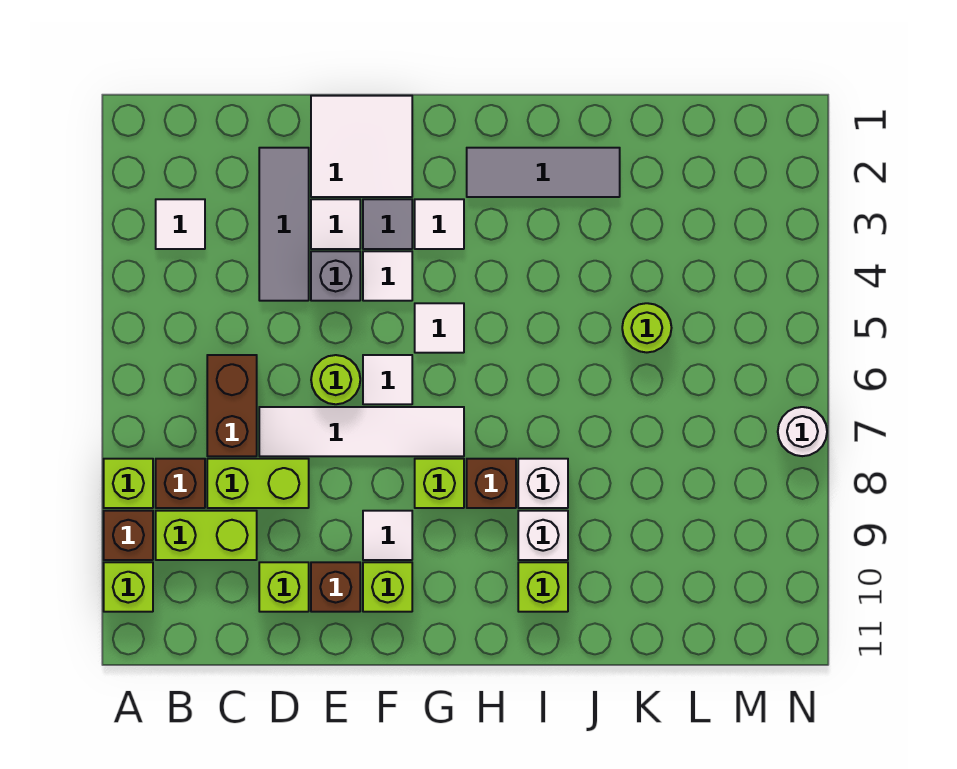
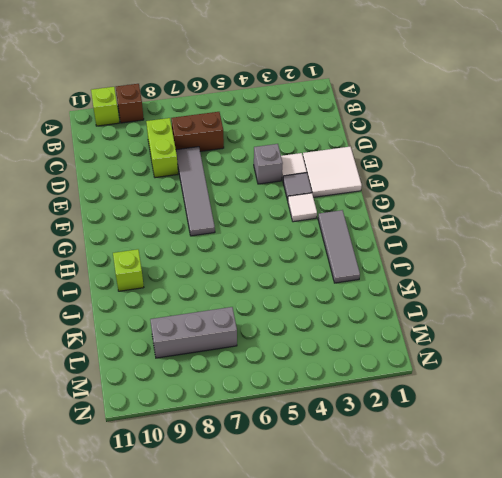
grey tile D7:G7 level 1 -> white tile D7:G7 level 1
grey brick L7:L9 level 1 -> none
none -> lime brick A8 level 1
none -> white tile B3 level 1
none -> brown brick B8 level 1
none -> lime brick B9:C9 level 1

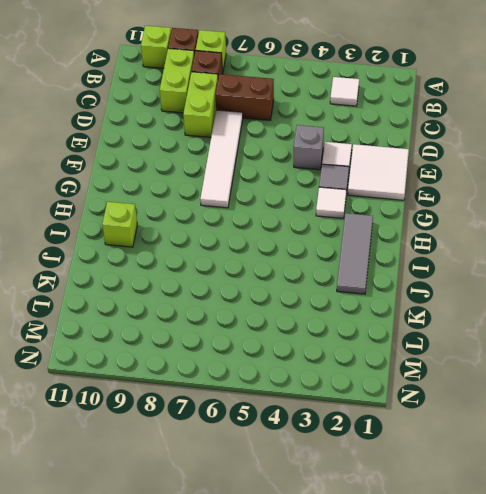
none -> grey tile D2:D4 level 1
none -> lime brick D10 level 1
none -> lime round brick E6 level 1
none -> brown brick E10 level 1

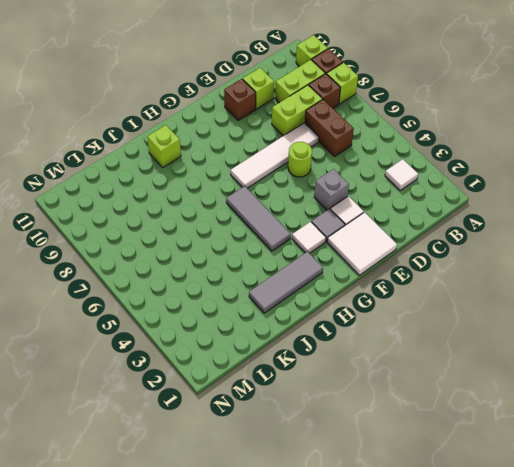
grey tile H4:H6 level 1 -> grey tile D2:D4 level 1
none -> white tile F4 level 1
none -> white tile F6 level 1
none -> white tile F9 level 1
none -> lime brick F10 level 1

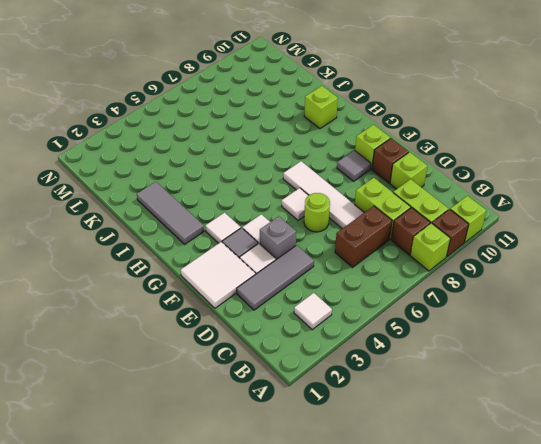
grey tile F9 level 1 -> white tile F9 level 1
none -> white tile G5 level 1
none -> lime brick G8 level 1
none -> brown brick H8 level 1
none -> white brick I8 level 1

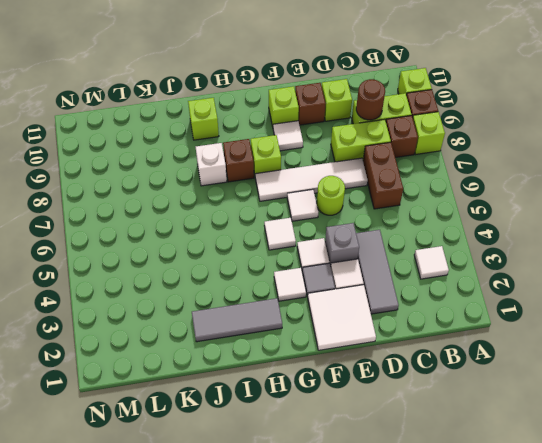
brown round brick C9 level 2 -> none
none -> white brick I9 level 1
none -> lime round brick K5 level 1
none -> white round brick N7 level 1

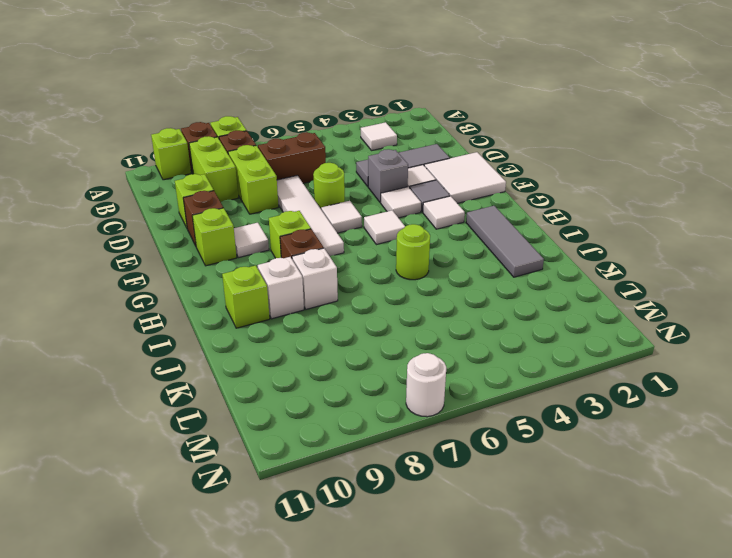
lime round brick I5 level 1 -> lime round brick K5 level 1

